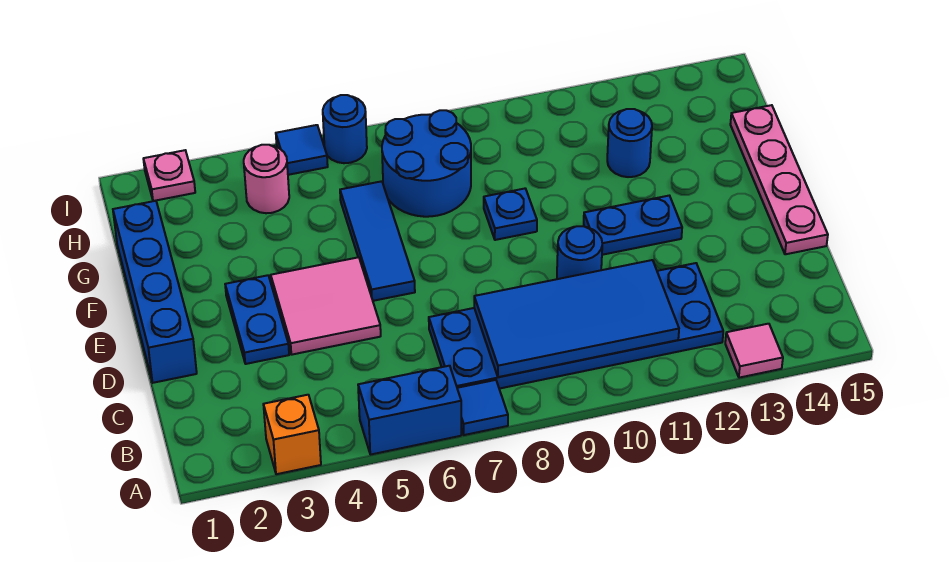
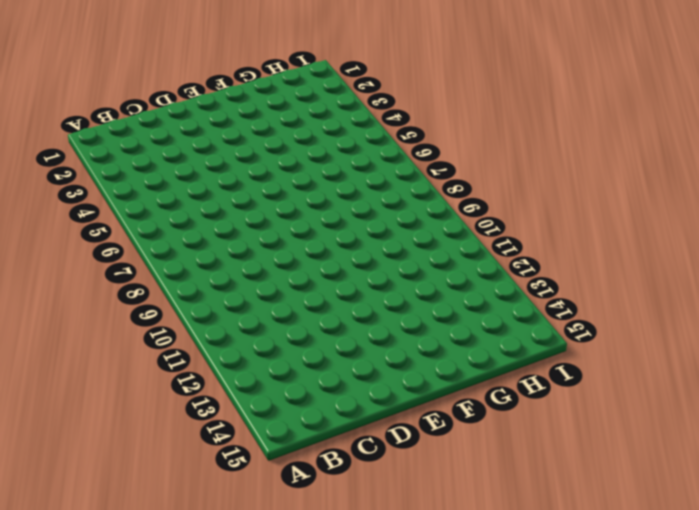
none -> orange brick A3 level 1
none -> blue brick A5:A6 level 1
none -> blue tile A7 level 1

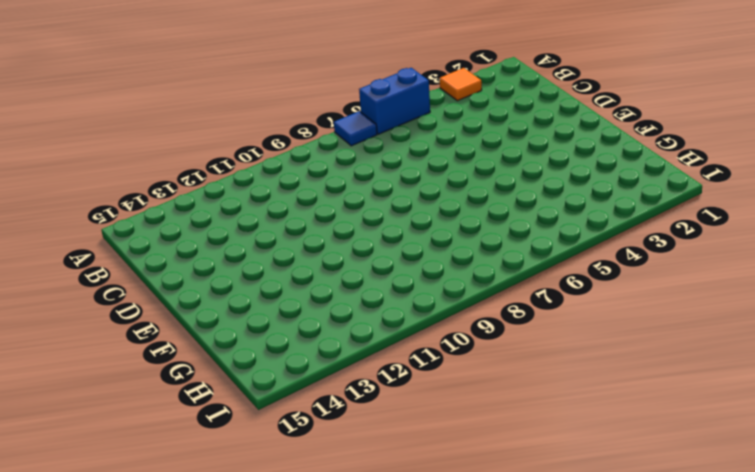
orange tile A3 level 1 -> orange brick A3 level 1
none -> pink tile A13 level 1
none -> blue plate B7:C12 level 1
none -> blue brick D1:G1 level 1

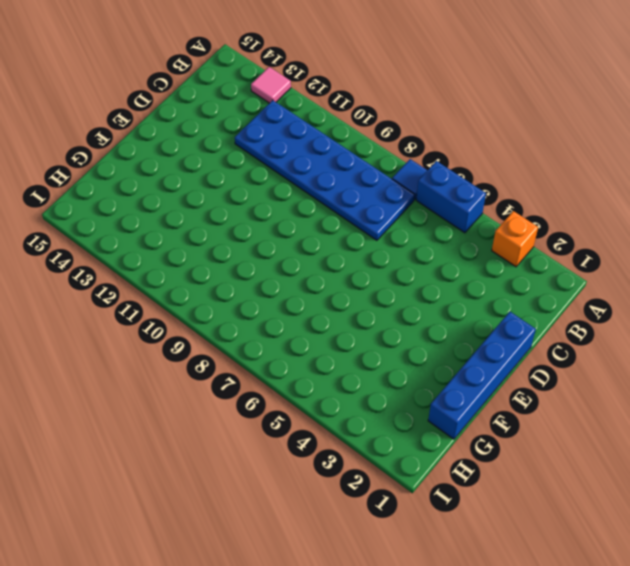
none -> blue plate D3:E3 level 1
none -> pink tile D4:E5 level 1
none -> blue round brick D10 level 1

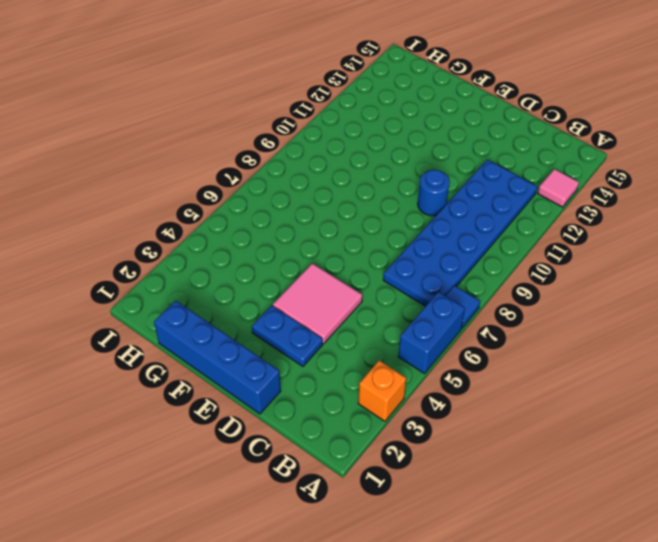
none -> pink plate D15:G15 level 1
none -> blue tile E6:G6 level 1
none -> blue plate E11:E12 level 1

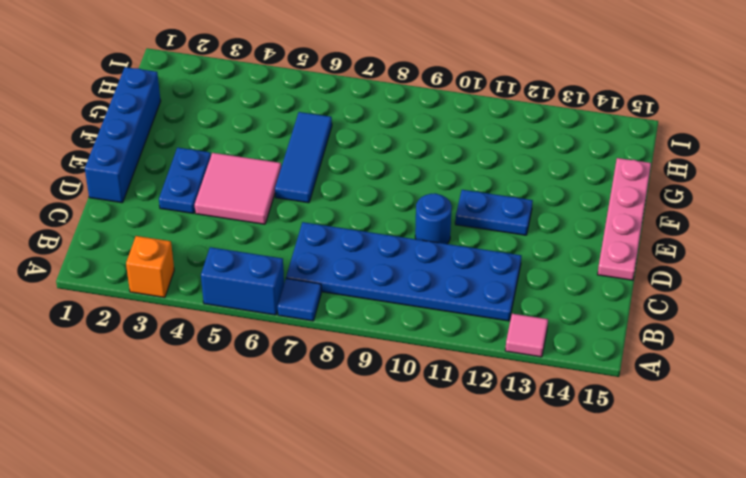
none -> blue plate F9 level 1
none -> blue round brick G7:H8 level 1
none -> blue round brick G12 level 1

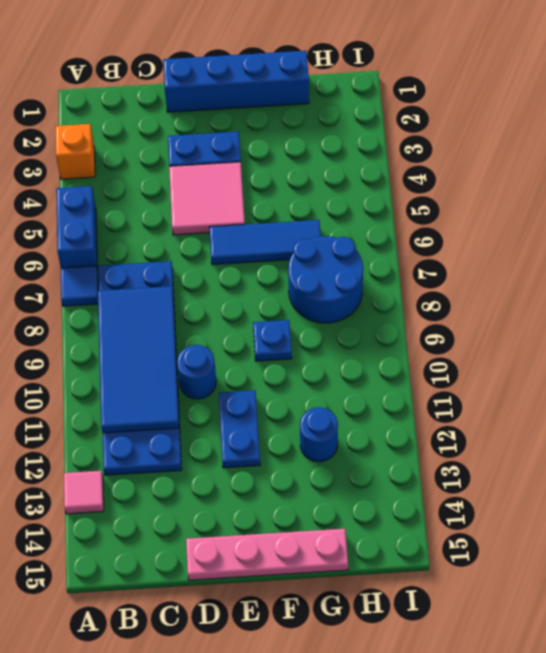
none -> pink round brick H4 level 1
none -> pink plate I2 level 1
none -> blue tile I5 level 1

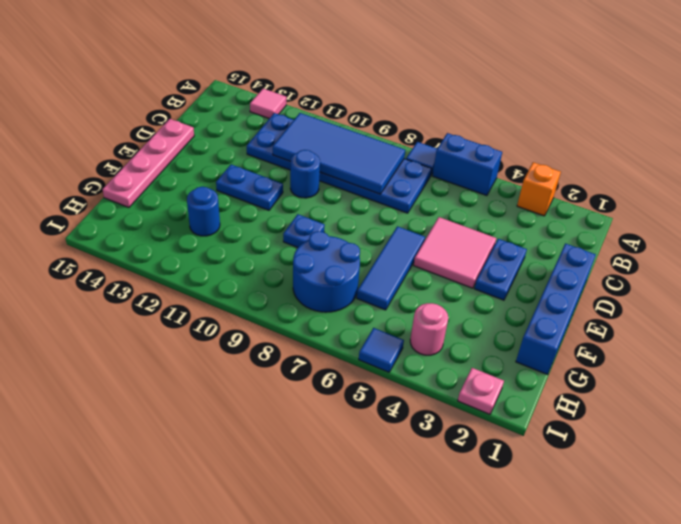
none -> blue round brick I6 level 1

